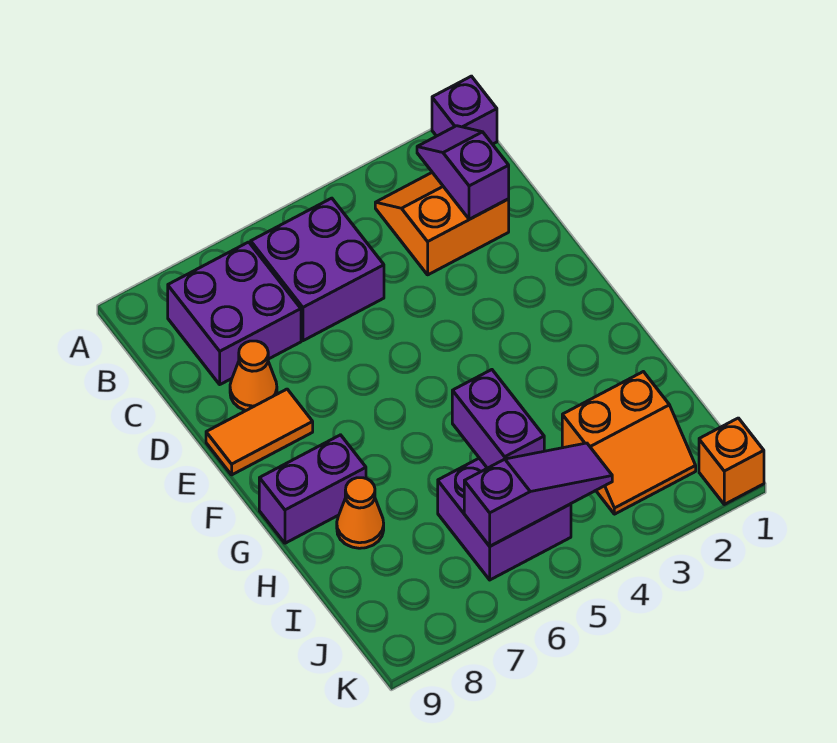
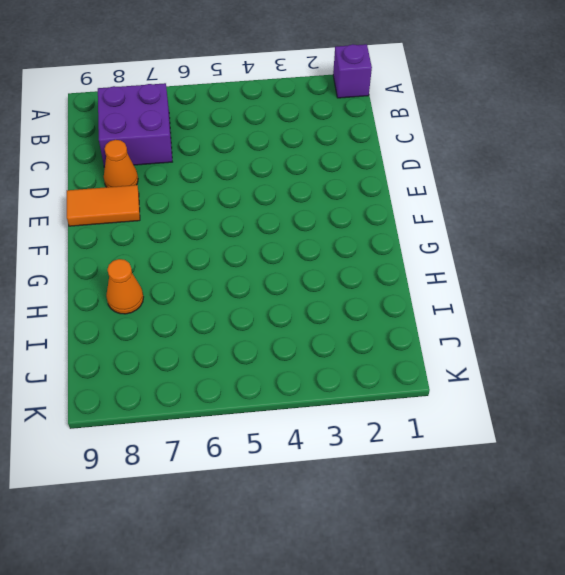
none -> orange slope B2:C3 level 1 top C
none -> purple brick B5:C6 level 1
none -> purple brick G8:G9 level 1

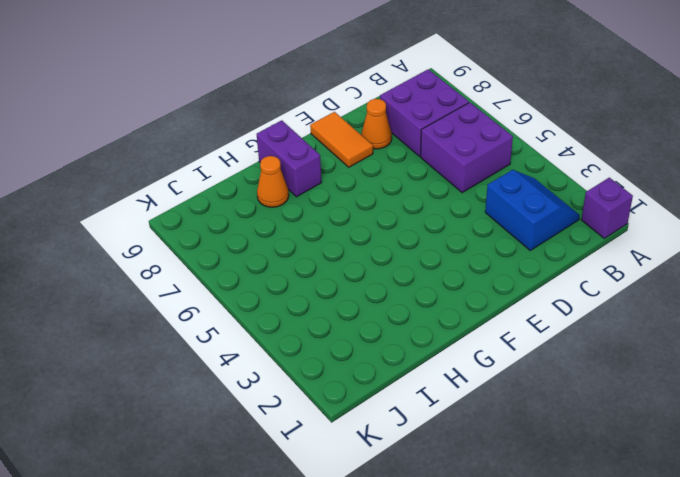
blue slope B2:C3 level 1 top C -> orange slope B2:C3 level 1 top C
none -> orange slope I2:J3 level 1 top I
none -> purple brick I5:J6 level 1
none -> orange brick K1 level 1

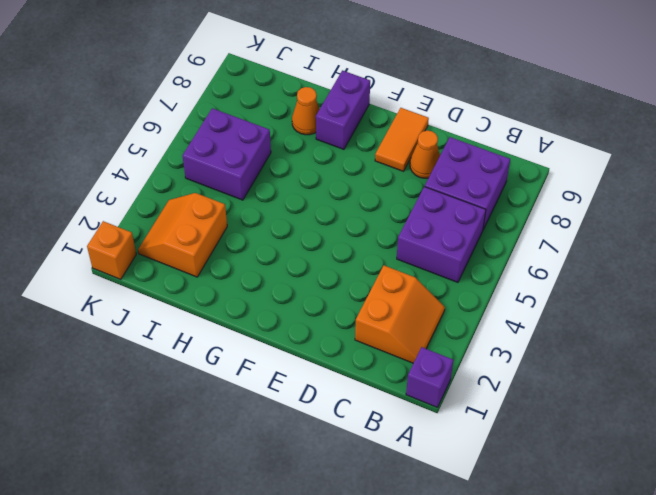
none -> purple slope B2:C2 level 2 top C
none -> purple brick H5:I5 level 2
none -> purple slope J4:J6 level 2 top 6

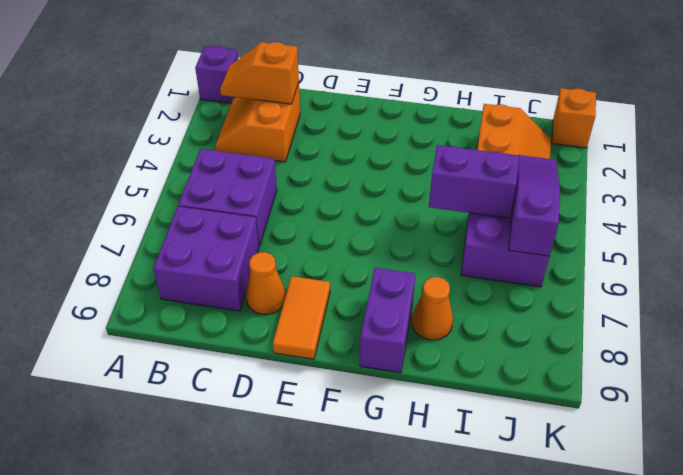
orange slope B2:C2 level 2 top C -> purple slope B2:C2 level 2 top C

